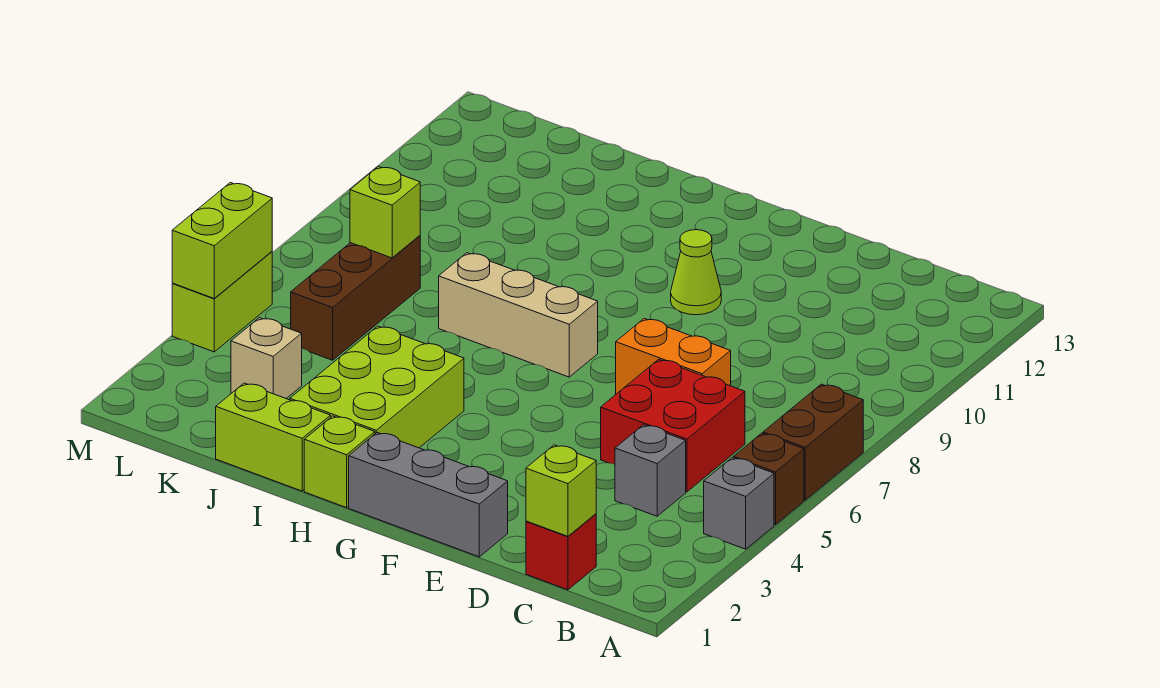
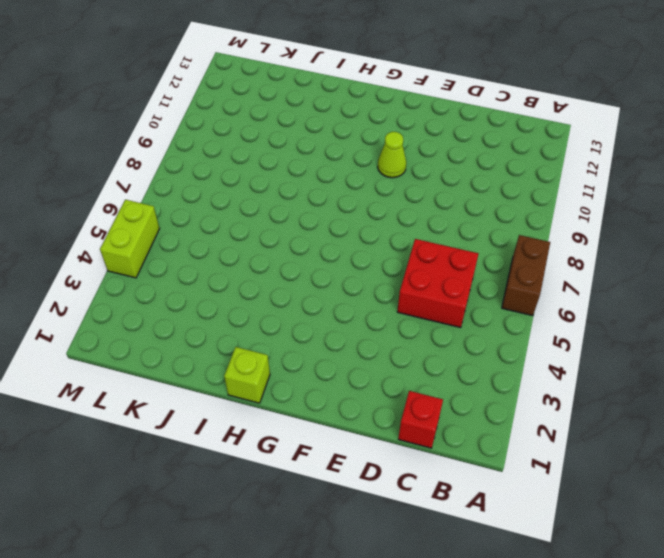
none -> grey brick A4 level 1
none -> brown brick A5 level 1
none -> grey brick C4 level 1

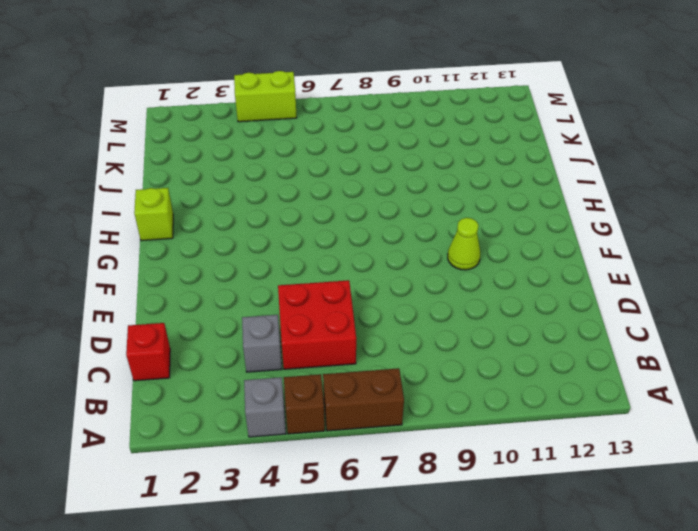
none -> orange brick D7:E7 level 1
none -> grey brick E1:G1 level 1
none -> tan brick G7:I7 level 1

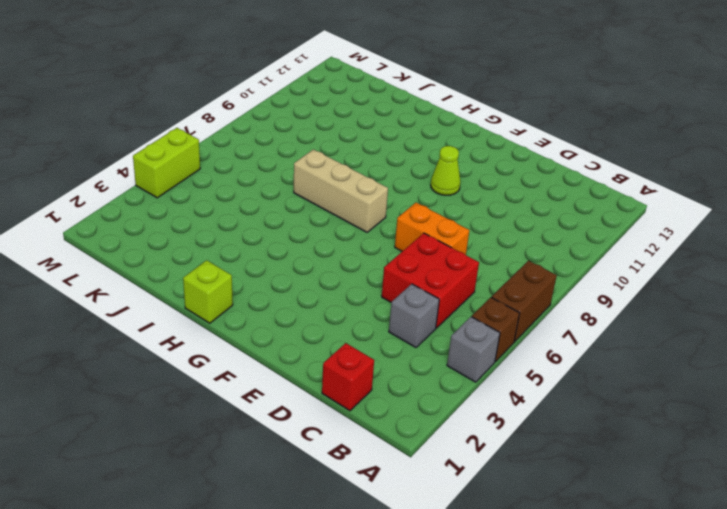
none -> grey brick E1:G1 level 1
none -> lime brick H2:I4 level 1
none -> lime brick I1:J1 level 1

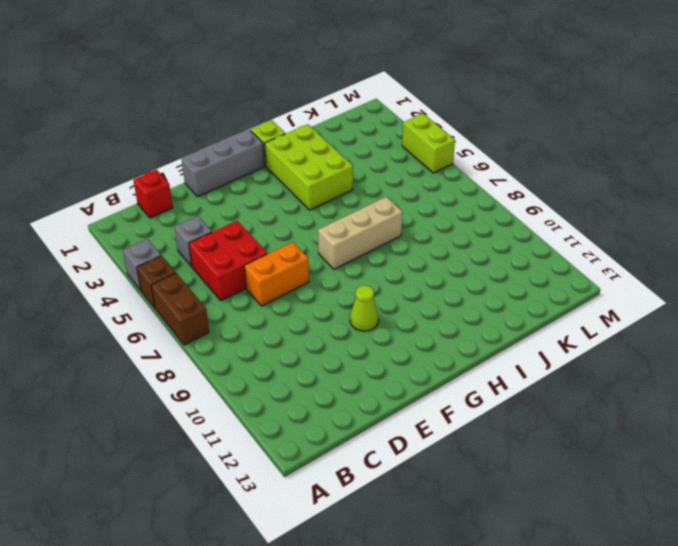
none -> lime brick I1:J1 level 1
none -> tan brick K3 level 1
none -> brown brick K5:K7 level 1

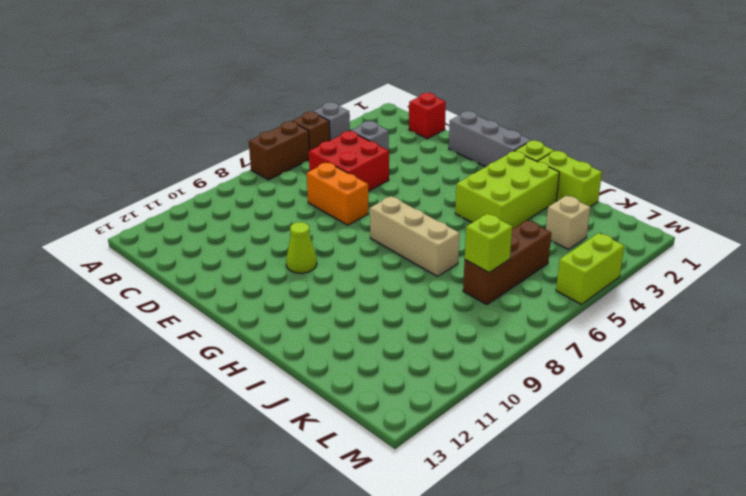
none -> lime brick C1 level 2
none -> lime brick M4:M5 level 2

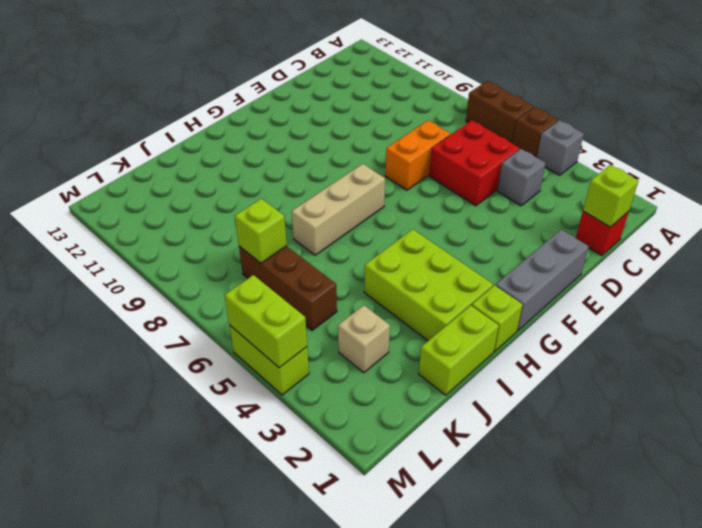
none -> lime cone F10 level 1

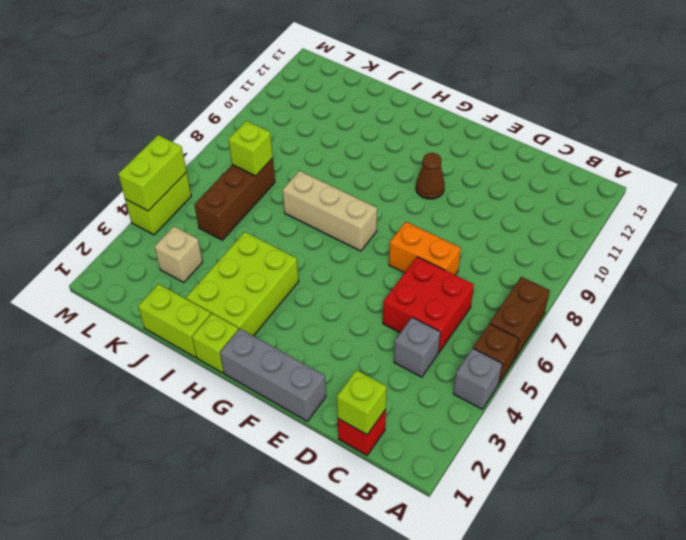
brown cone F10 level 1 -> lime cone F10 level 1

